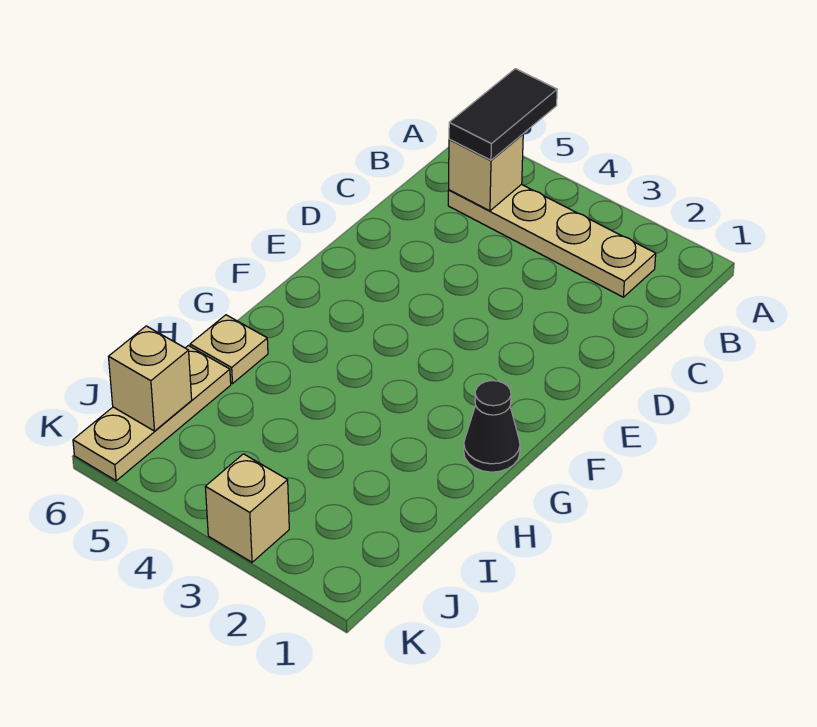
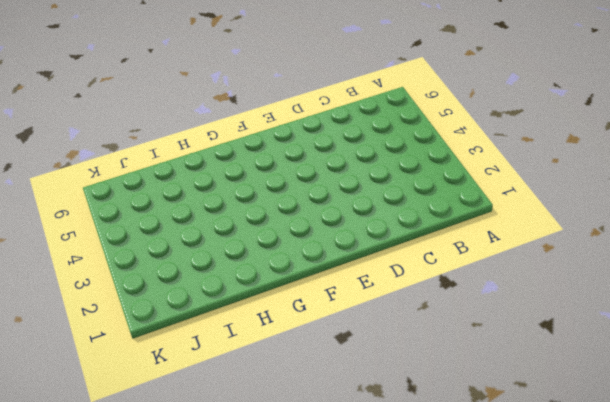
none -> tan plate B2:B5 level 1
none -> black cone G1 level 1

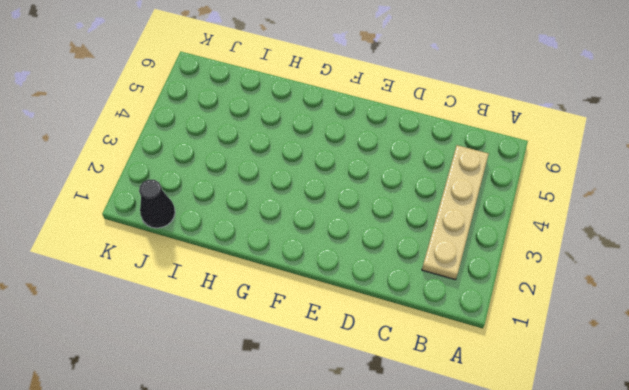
black cone J1 level 1 -> black cone G1 level 1
none -> tan plate H6 level 1
none -> tan plate I6:K6 level 1

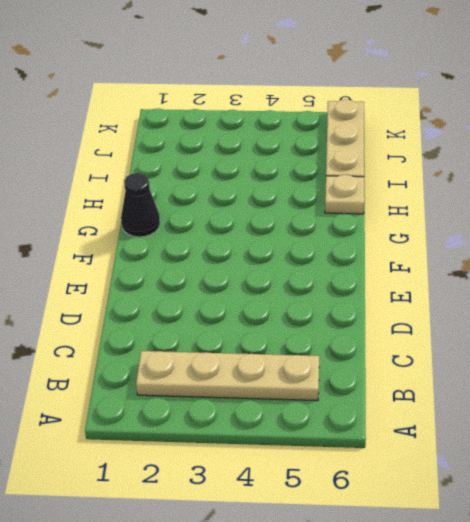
none -> tan brick K3 level 1
none -> tan brick B5 level 2

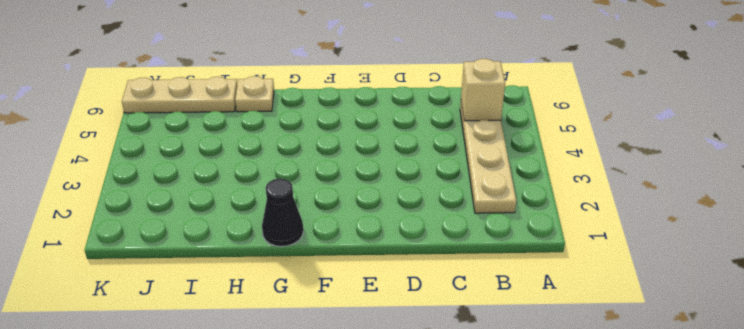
none -> tan brick K3 level 1
none -> tan brick J6 level 2

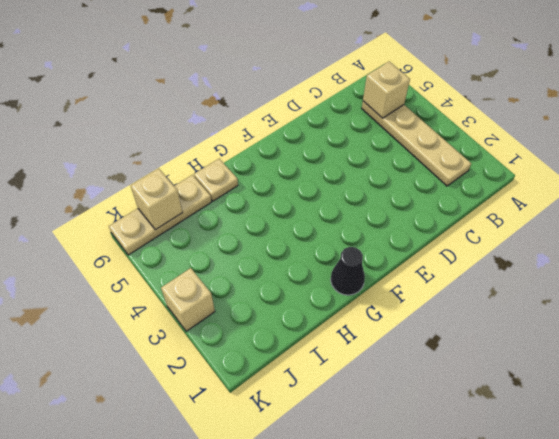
none -> black tile A5:B5 level 3

